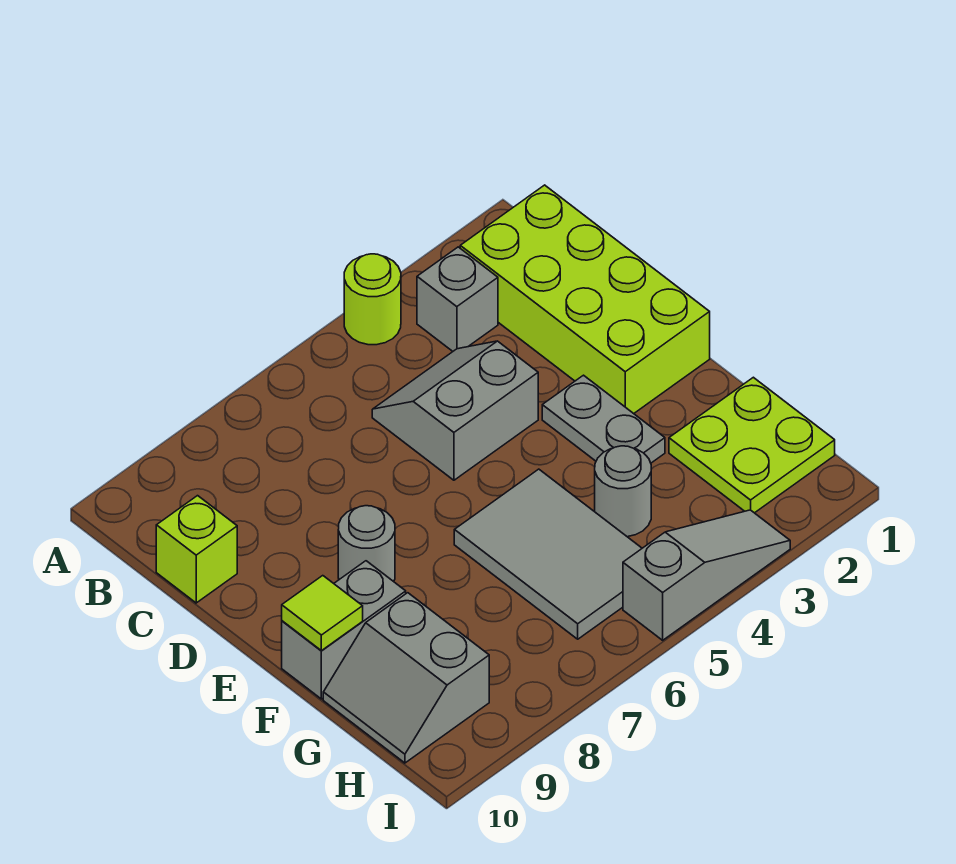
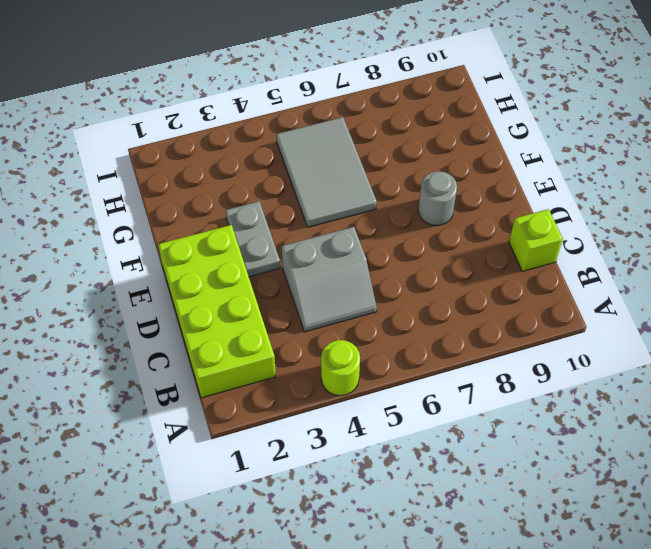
none -> grey brick B3 level 1
none -> grey brick F9:F10 level 1
none -> lime plate G1:H2 level 1

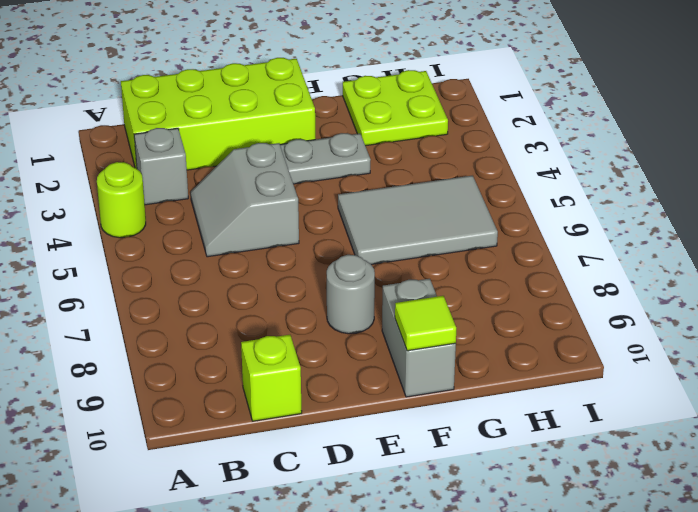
none -> grey round brick G4 level 1
none -> grey slope G9:H10 level 1 top 9
none -> grey slope I3:I5 level 1 top 5

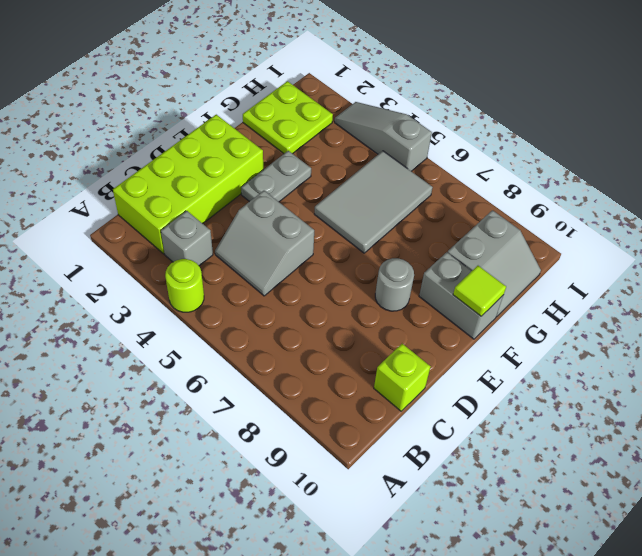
none -> grey round brick G4 level 1

